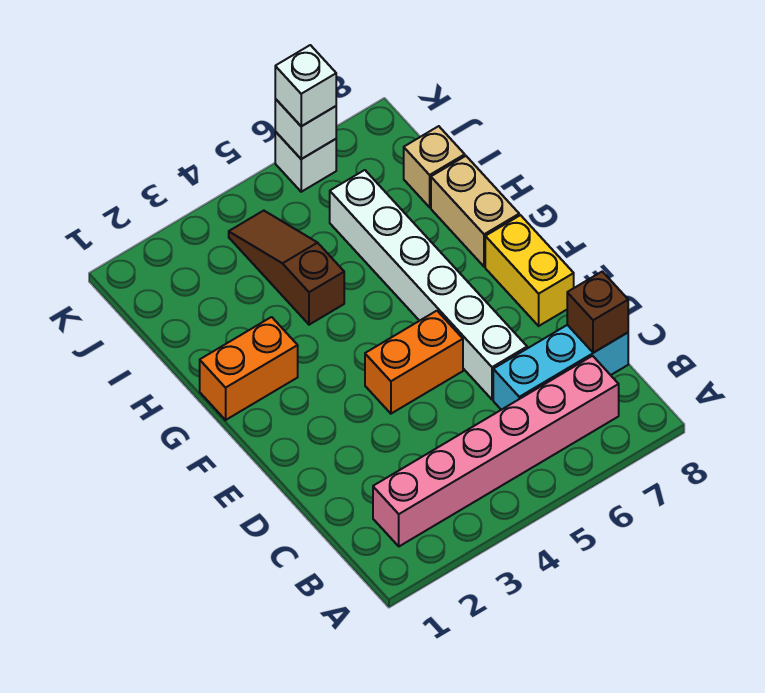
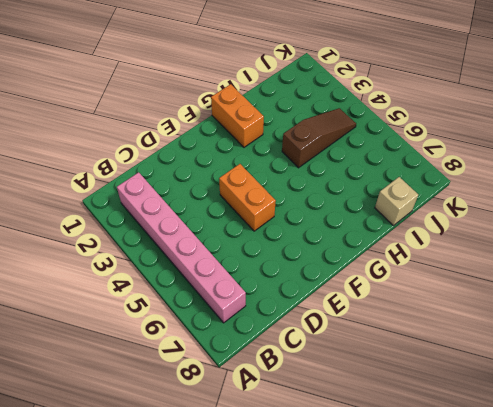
none -> cyan brick C6:C8 level 1
none -> white brick D6:I6 level 1
none -> yellow brick E8:F8 level 1

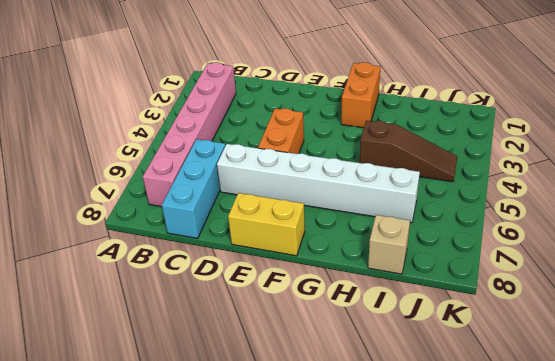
none -> tan brick G8:H8 level 1
none -> white brick K6 level 1
none -> brown brick C8 level 2

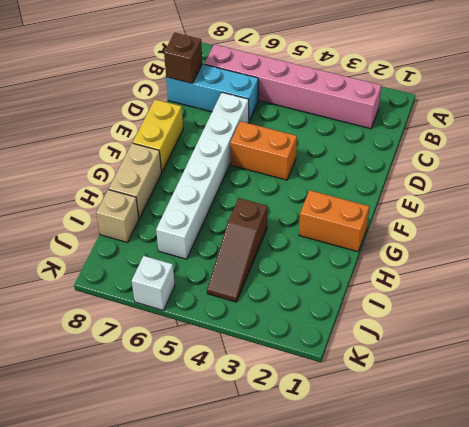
none -> white brick K6 level 2
none -> white brick K6 level 3

